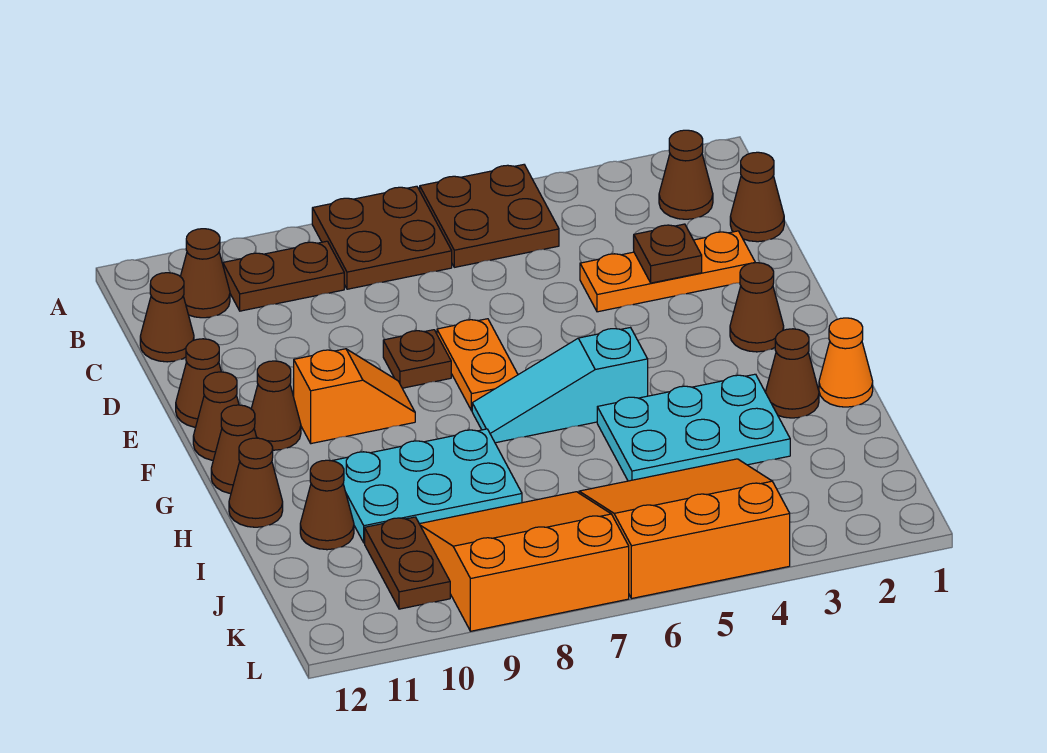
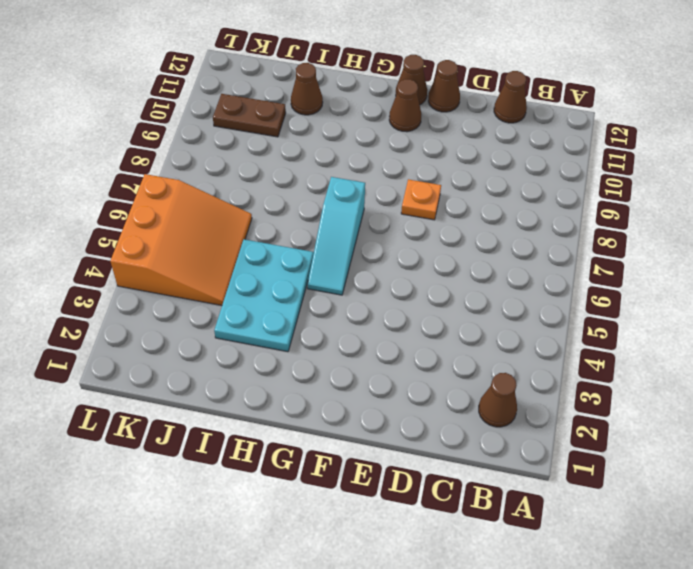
orange plate E8 level 1 -> brown plate E8 level 1
cyan slope G5:G7 level 1 top 7 -> cyan slope G5:G7 level 1 top 5
none -> brown plate A5:B6 level 1
none -> brown plate A7:B8 level 1
none -> brown plate B9:B10 level 1

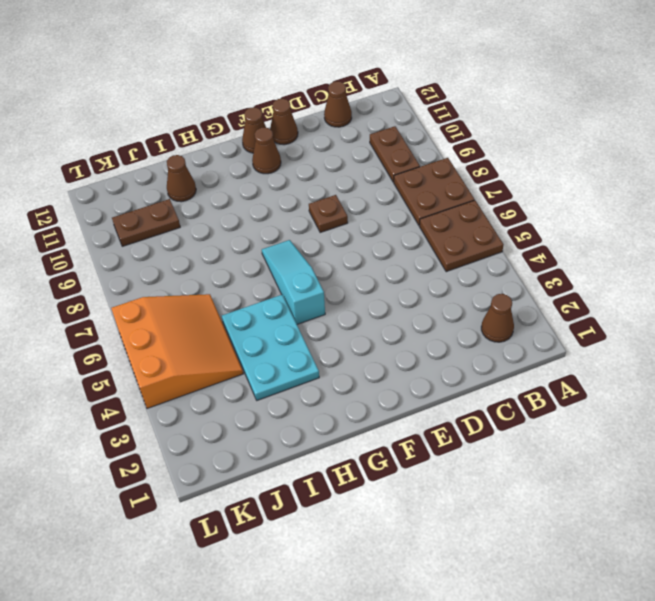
none -> brown cone B11 level 1
none -> brown cone C1 level 1
none -> orange plate D2:D4 level 1

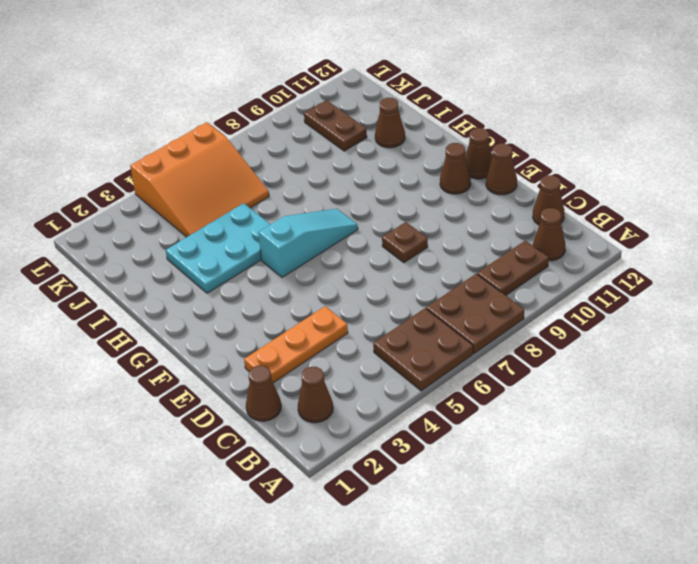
none -> orange plate E7:F7 level 1
none -> brown cone F2 level 1
none -> orange slope F9:F10 level 1 top 10

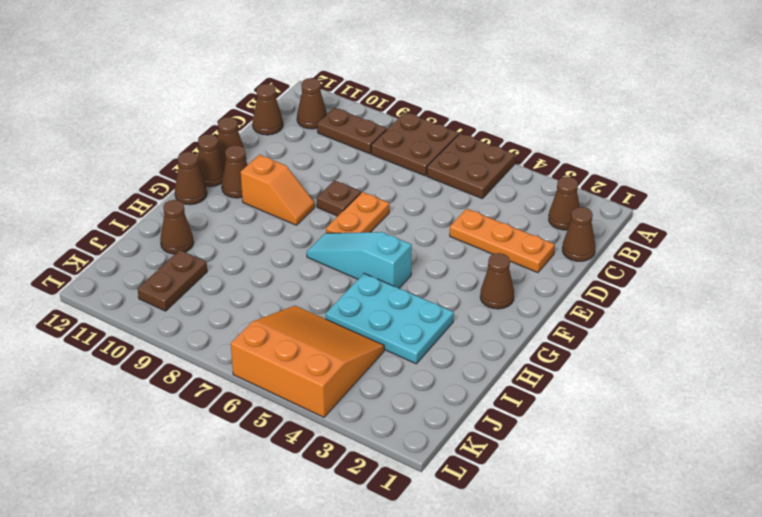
none -> orange cone H1 level 1
none -> brown cone H2 level 1
none -> cyan plate H8:I10 level 1

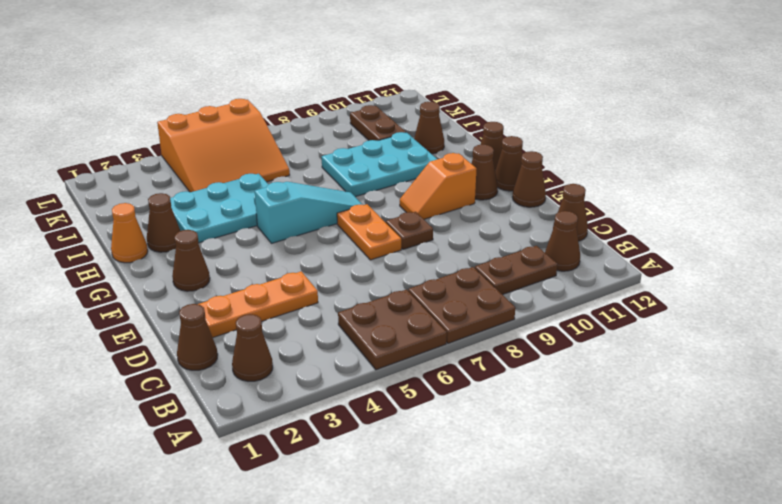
none -> brown cone H12 level 1
none -> orange slope J7:L9 level 1 top L
none -> brown plate D3 level 2

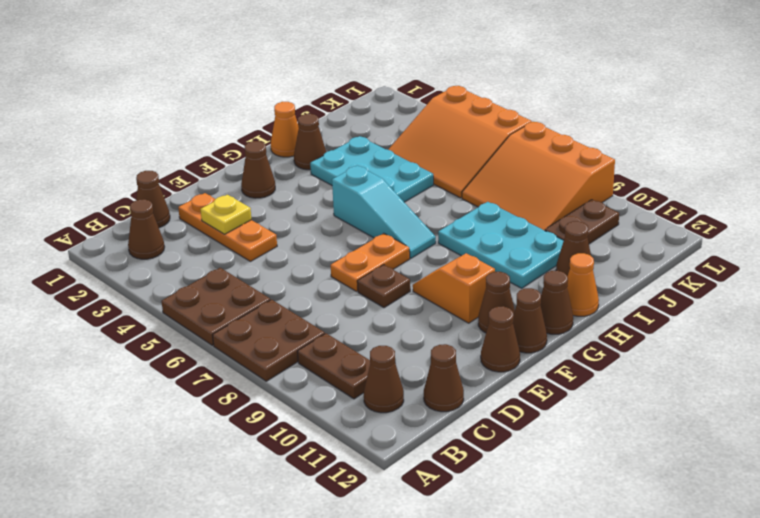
yellow plate D3 level 2 -> brown plate D3 level 2
orange cone H12 level 1 -> brown cone H12 level 1

